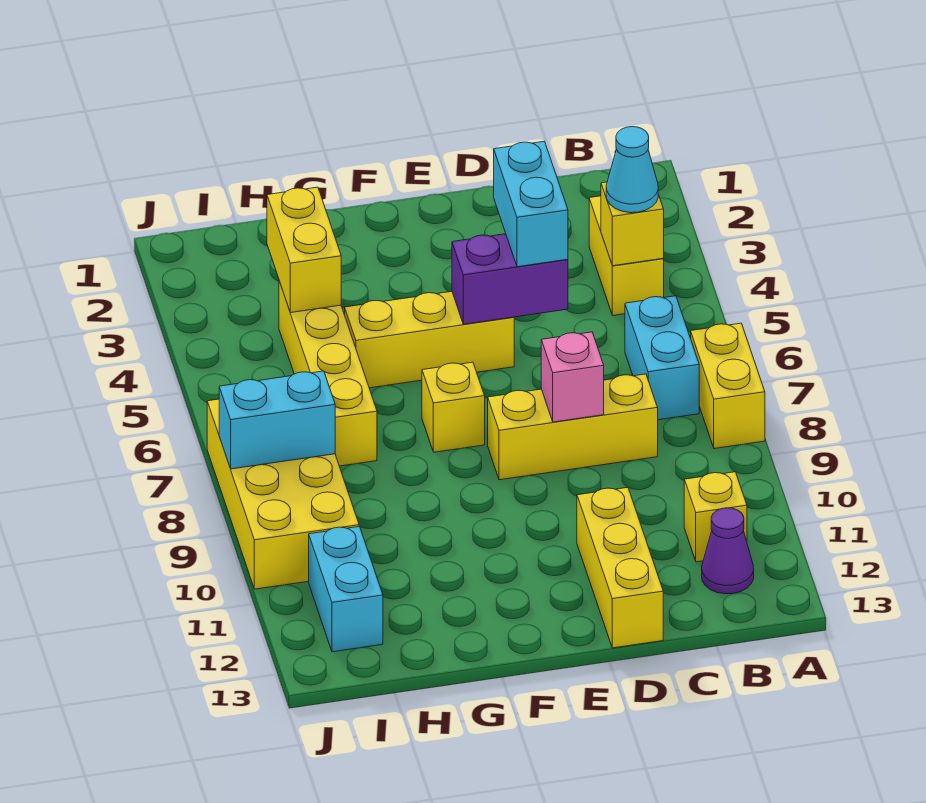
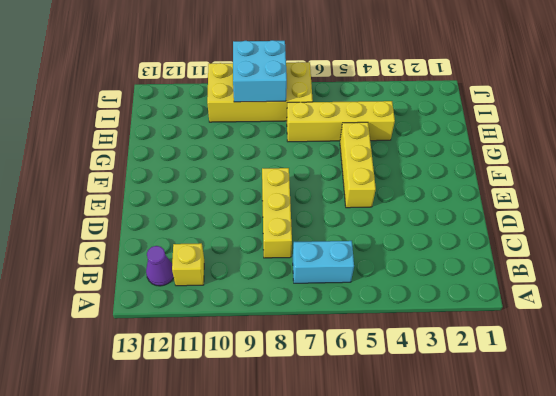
cyan brick I8:J9 level 2 -> cyan brick I8:J8 level 2
none -> yellow brick A7:A8 level 1
none -> yellow brick B3:B4 level 1
none -> yellow brick D11:D13 level 1

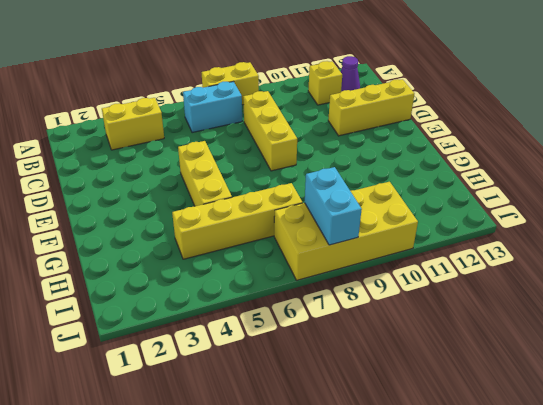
none -> yellow brick F7 level 1
none -> cyan brick I11:I12 level 1
none -> yellow brick B4 level 2

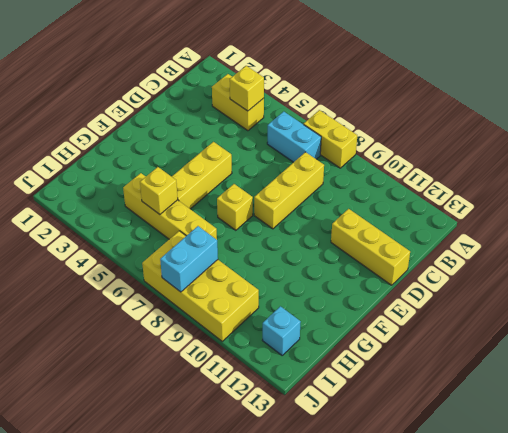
yellow brick H5 level 2 -> yellow brick B11 level 1
cyan brick I12 level 1 -> cyan brick I11:I12 level 1
none -> purple cone B12 level 1
none -> purple brick D5:E5 level 2
none -> pink brick D8 level 2

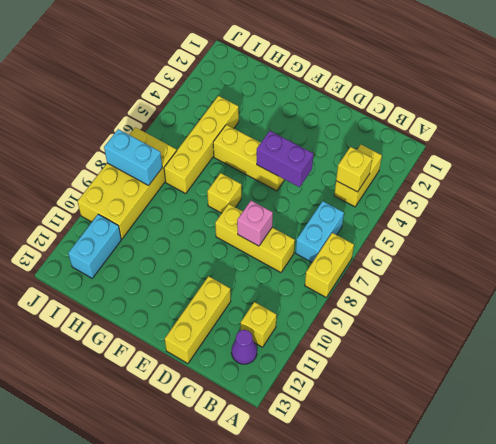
none -> yellow brick H3:H4 level 2
none -> cyan cone B4 level 3
none -> cyan brick D4:D5 level 3

